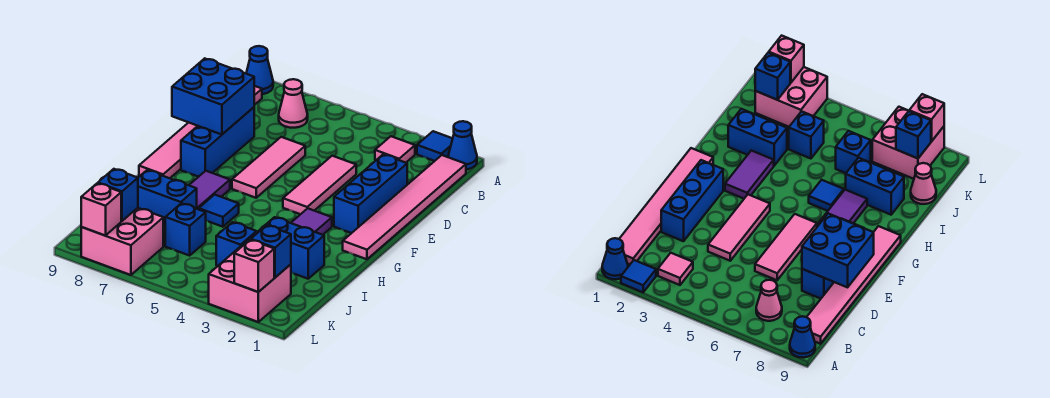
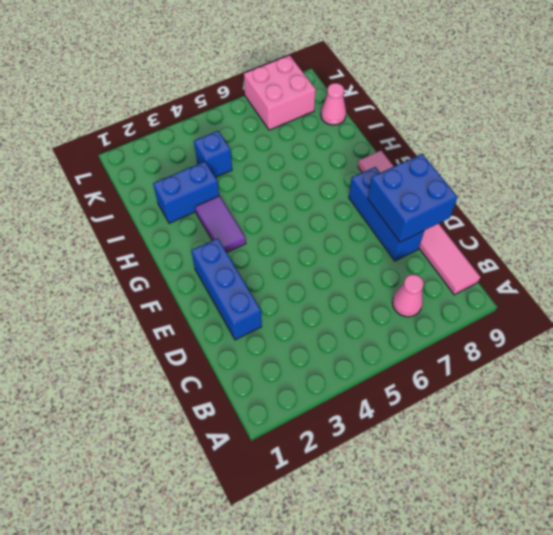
none -> blue cone A1 level 1
none -> blue tile A2 level 1
none -> blue cone A9 level 1

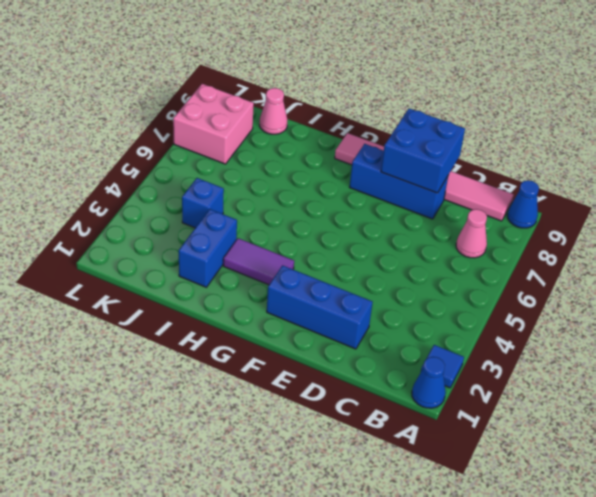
none -> pink tile B1:G1 level 1
none -> pink tile B3 level 1
none -> pink tile D4:F4 level 1

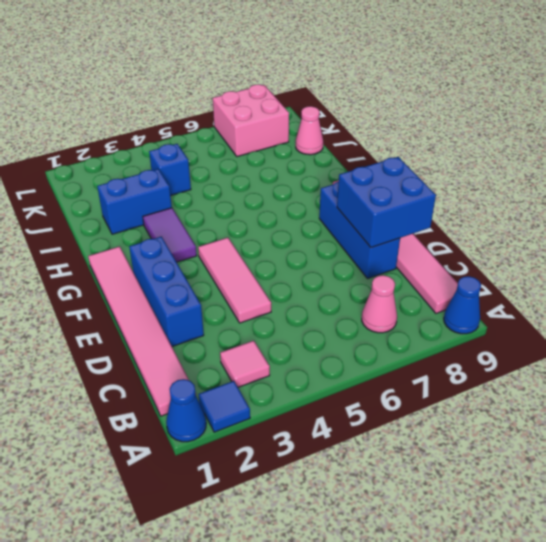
none -> pink tile D6:F6 level 1
none -> purple tile G7:H7 level 1
none -> blue tile H6 level 1

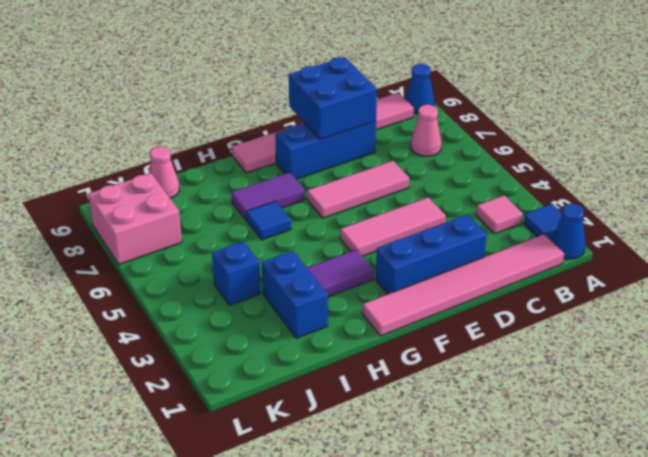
none -> blue brick I7:I8 level 1
none -> blue brick J6 level 1
none -> pink brick K2:L3 level 1

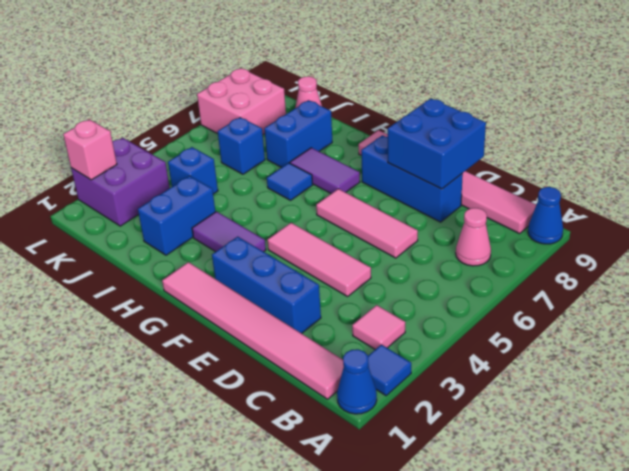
purple brick K2:L3 level 1 -> pink brick K2:L3 level 1
none -> blue brick K2 level 2
none -> blue brick K8 level 2
none -> pink brick L8 level 2

